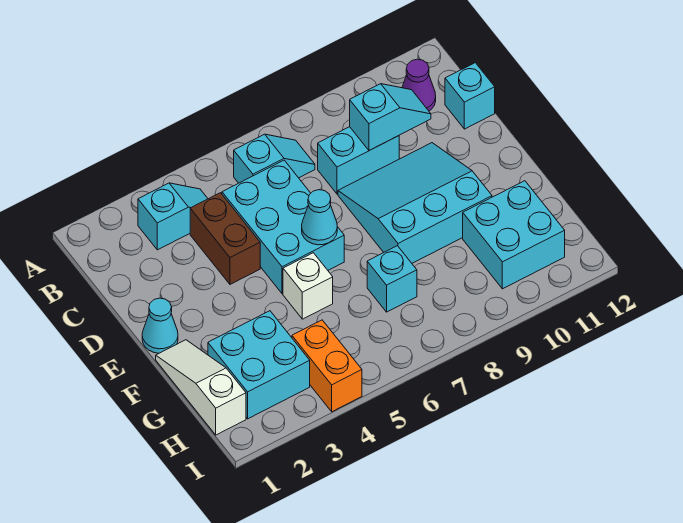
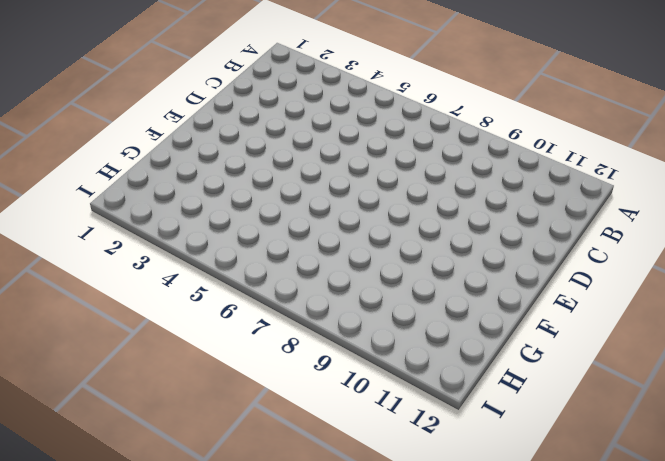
none -> cyan slope B3:B4 level 1 top 3
none -> cyan slope B6:B7 level 1 top 6
none -> purple cone B11 level 1

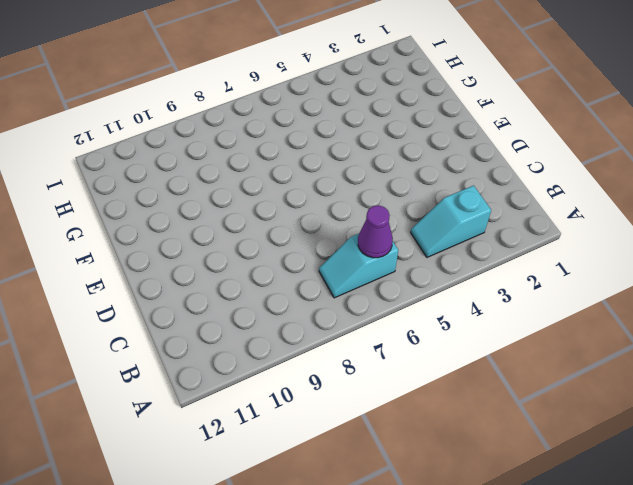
purple cone B6 level 2 -> purple cone B11 level 1
none -> brown brick C4:D4 level 1
none -> cyan brick C5:E6 level 1
none -> cyan brick C8:C9 level 1

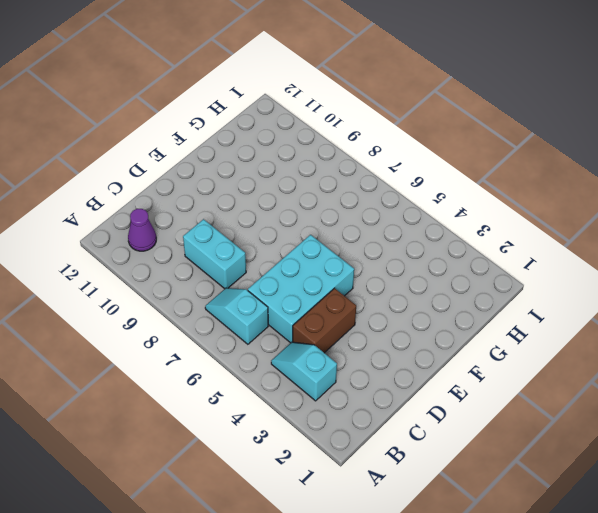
none -> cyan brick C12 level 1
none -> cyan slope D8:F10 level 1 top F
none -> cyan cone E1 level 1

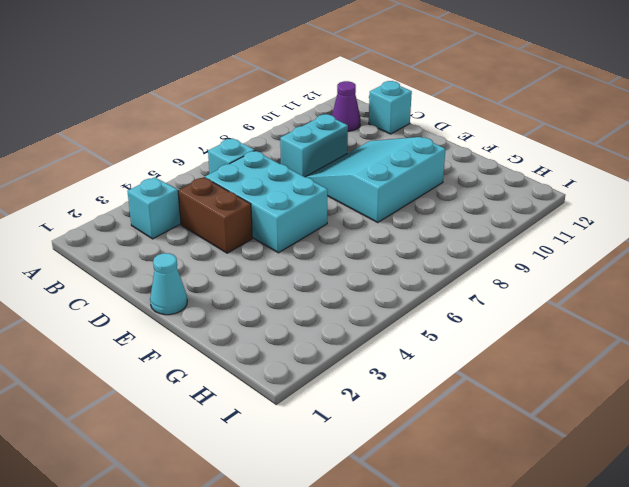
none -> white slope F1:H1 level 1 top H
none -> white brick F5 level 1
none -> cyan brick G2:H3 level 1

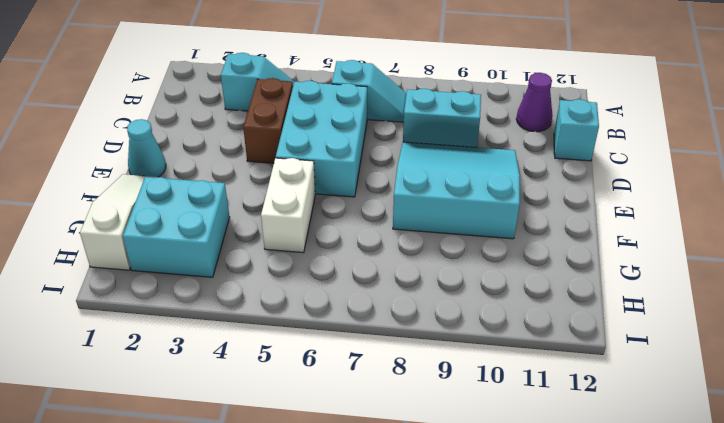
white brick F5:G5 level 1 -> white brick F5 level 1
none -> cyan brick G7 level 1
none -> cyan brick G10:H11 level 1
none -> orange brick H4:I4 level 1

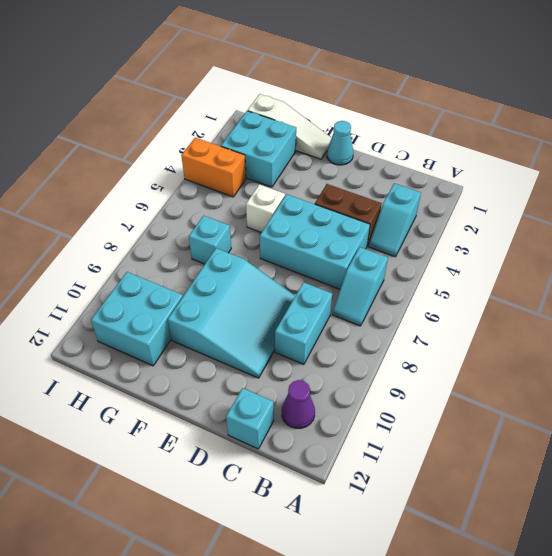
none -> cyan slope C9:C10 level 2 top 9
none -> cyan cone E6 level 2

